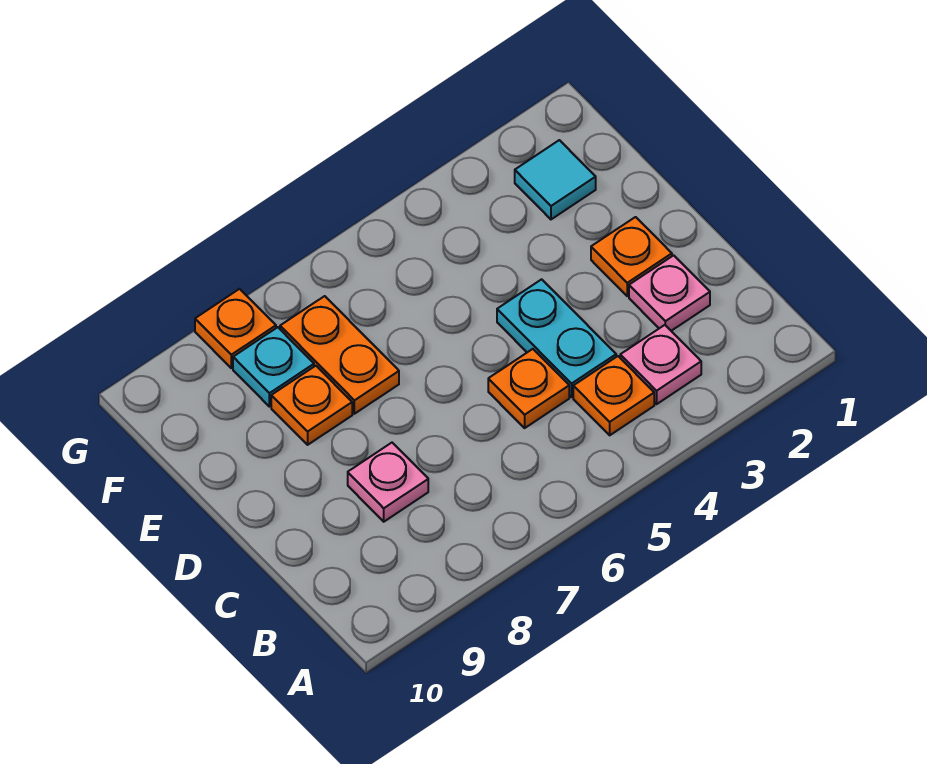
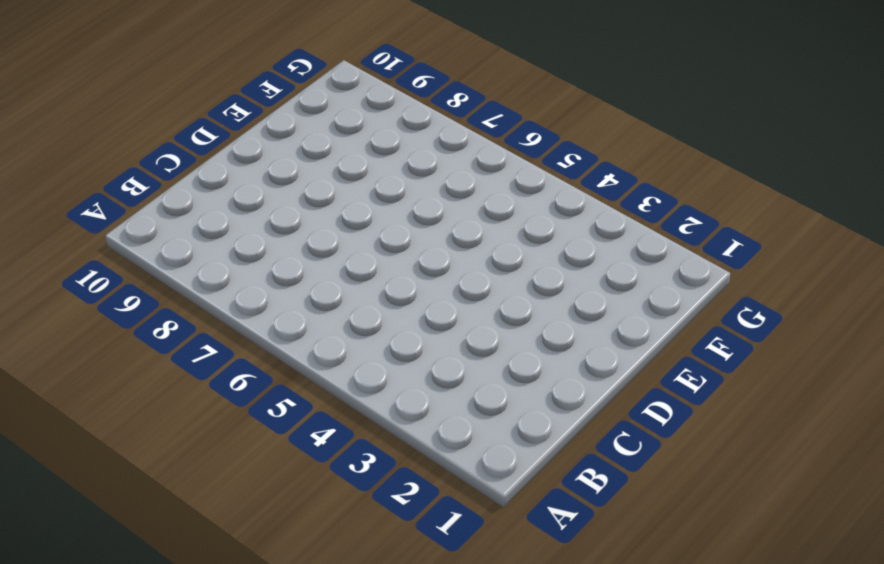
none -> pink plate B3 level 1
none -> orange plate B4 level 1
none -> pink plate C2 level 1

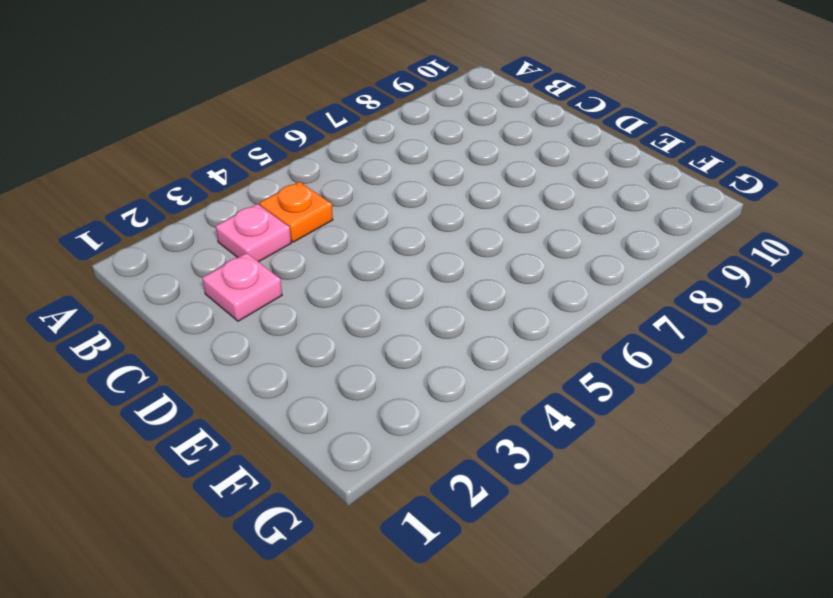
none -> cyan plate C4:D4 level 1
none -> orange plate C5 level 1
none -> pink plate C8 level 1

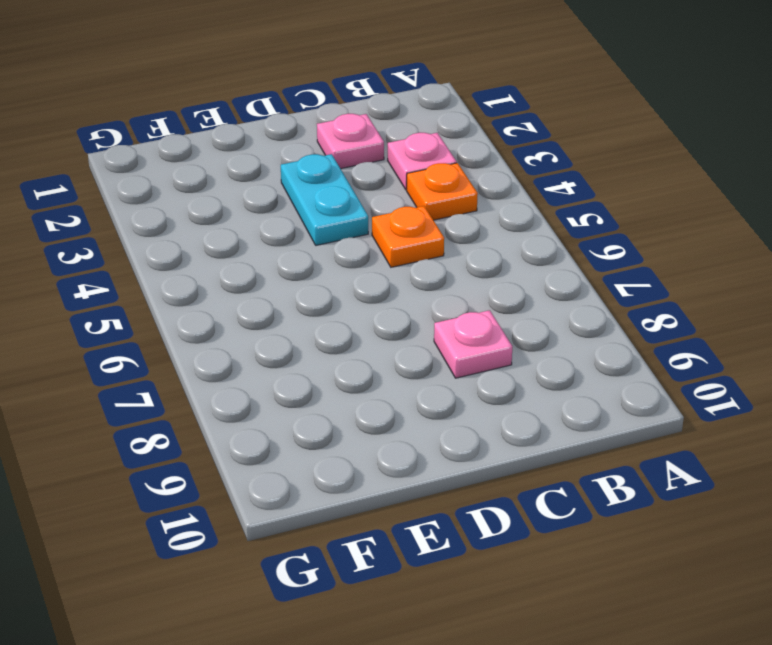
cyan plate D3:D4 level 1 -> cyan plate C4:D4 level 1
none -> orange plate D2 level 1
none -> orange plate E7:F7 level 1
none -> orange plate E8 level 1

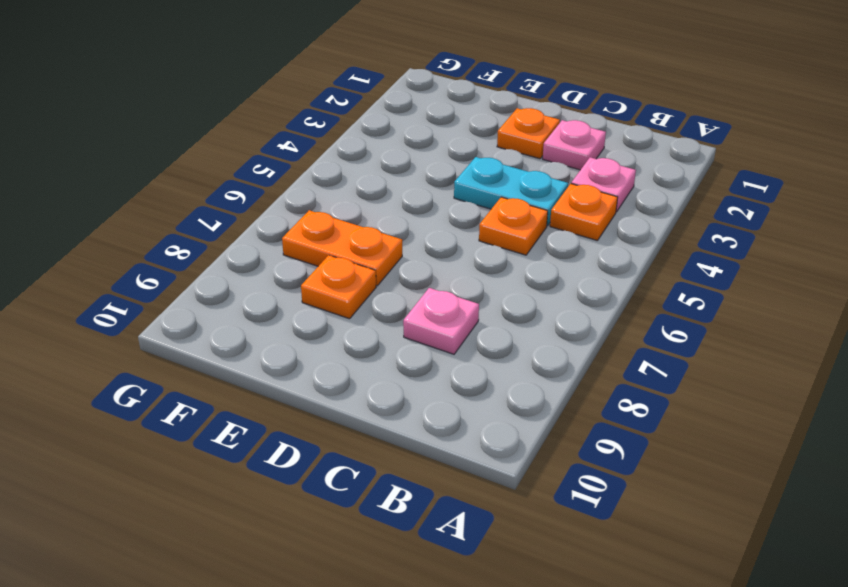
none -> cyan tile F2 level 1
none -> cyan plate F8 level 1
none -> orange plate G8 level 1

